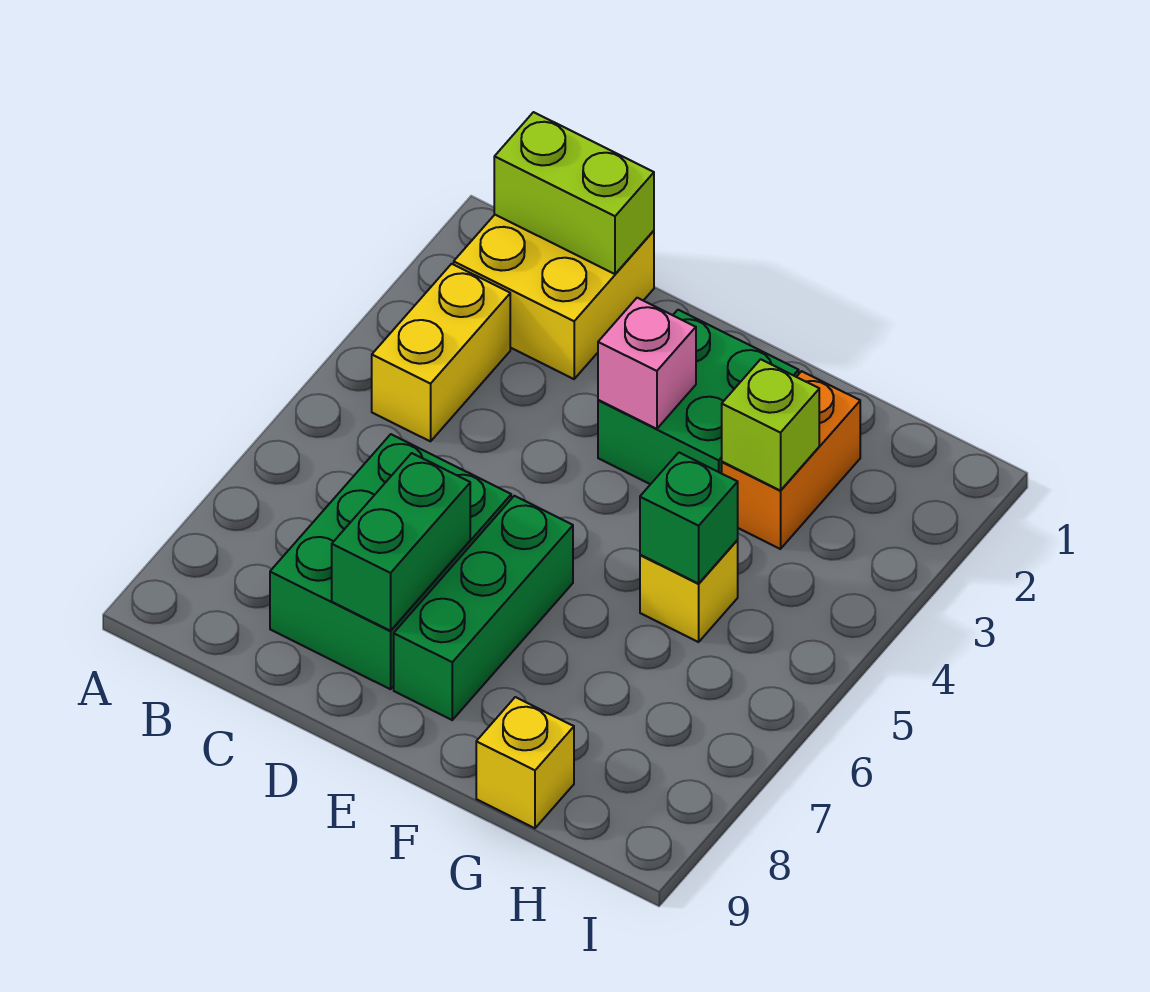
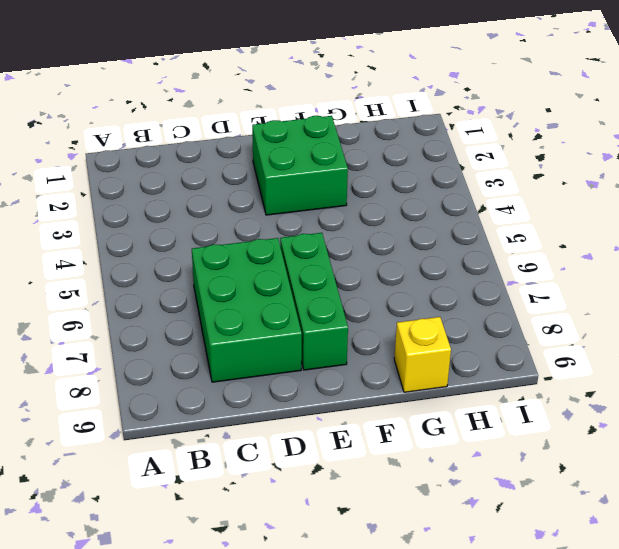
none -> yellow brick B1:C2 level 1
none -> yellow brick B3:B4 level 1
none -> orange brick G2:G3 level 1

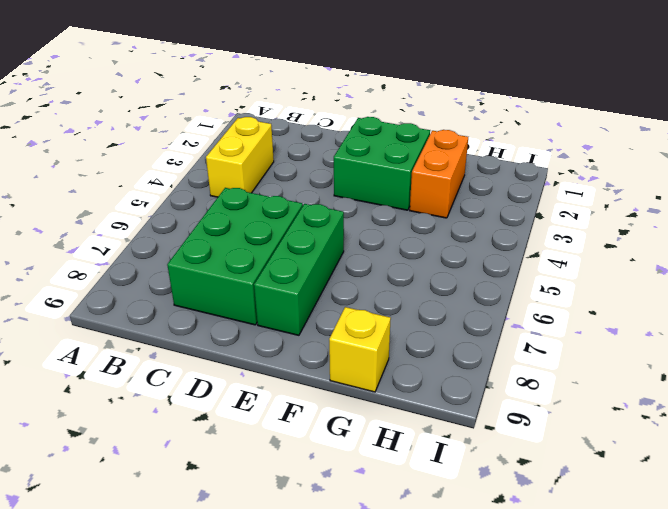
none -> yellow brick B1:C2 level 1
none -> yellow brick G5 level 1
none -> lime brick B1:C1 level 2

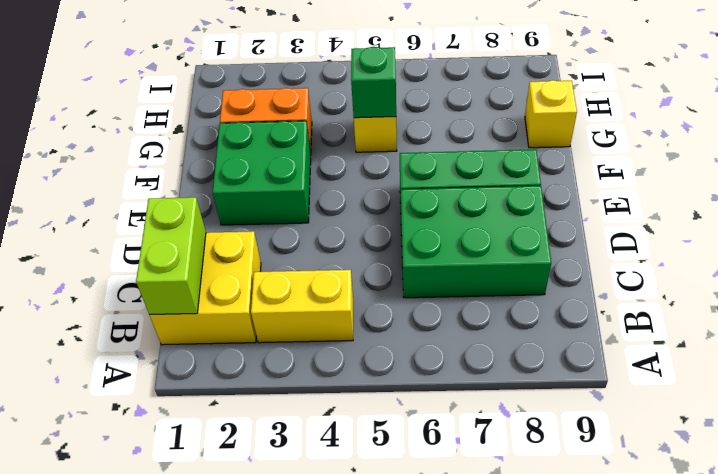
none -> green brick D7:D8 level 2
none -> pink brick E3 level 2
none -> lime brick G3 level 2

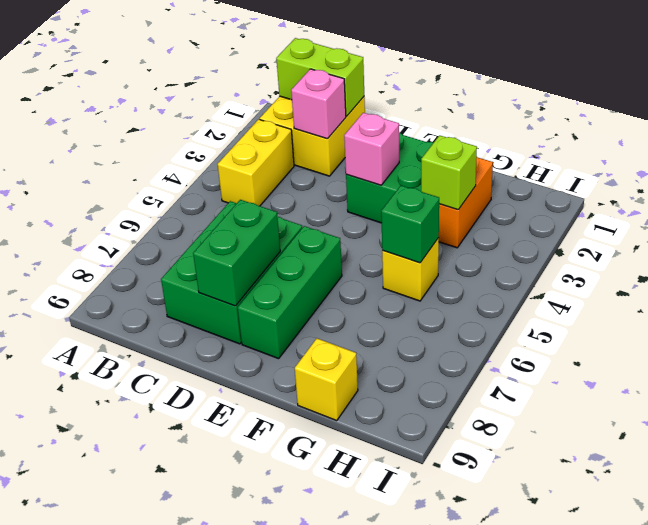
pink brick C2 level 2 -> none

